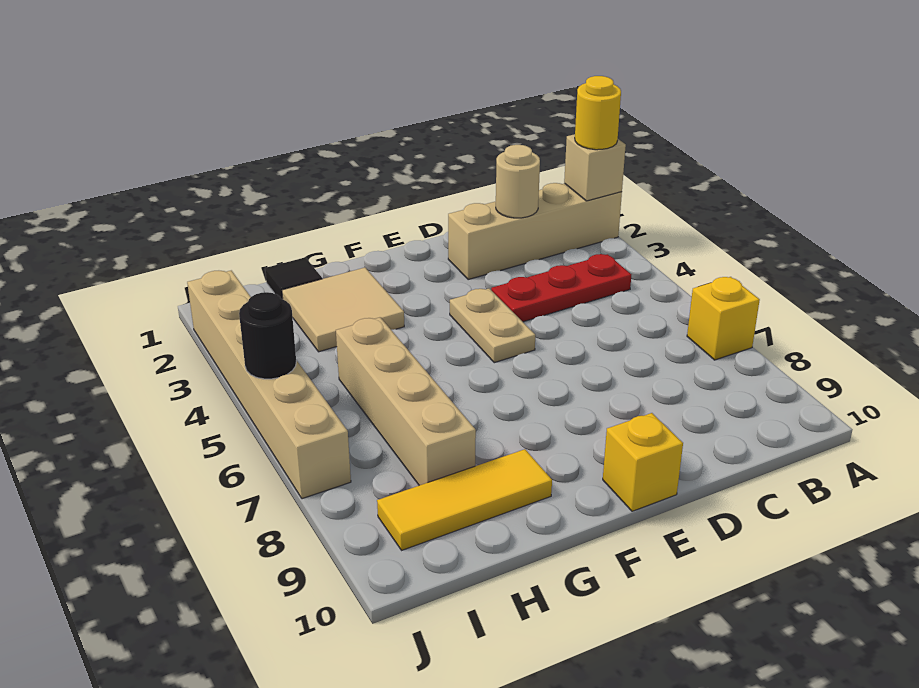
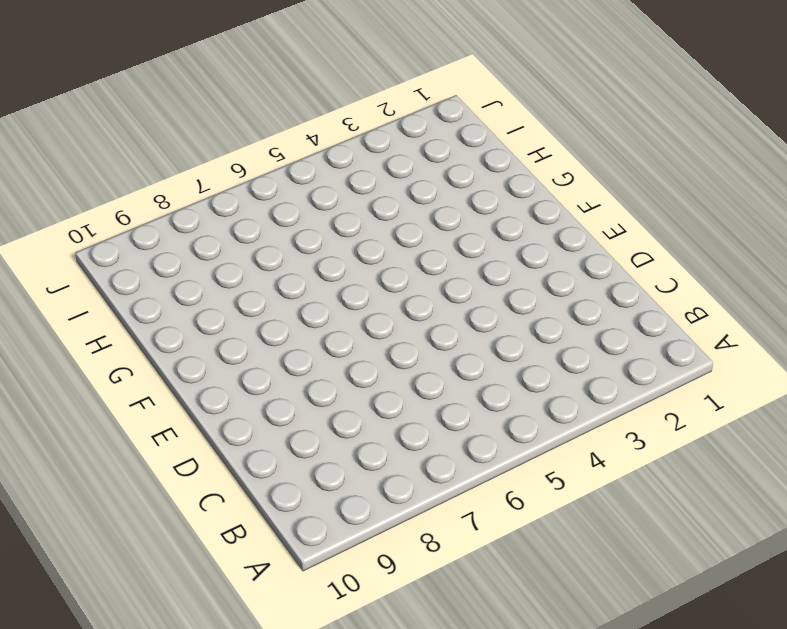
none -> tan brick A2:D2 level 1
none -> yellow brick A7 level 1
none -> red plate B4:D4 level 1

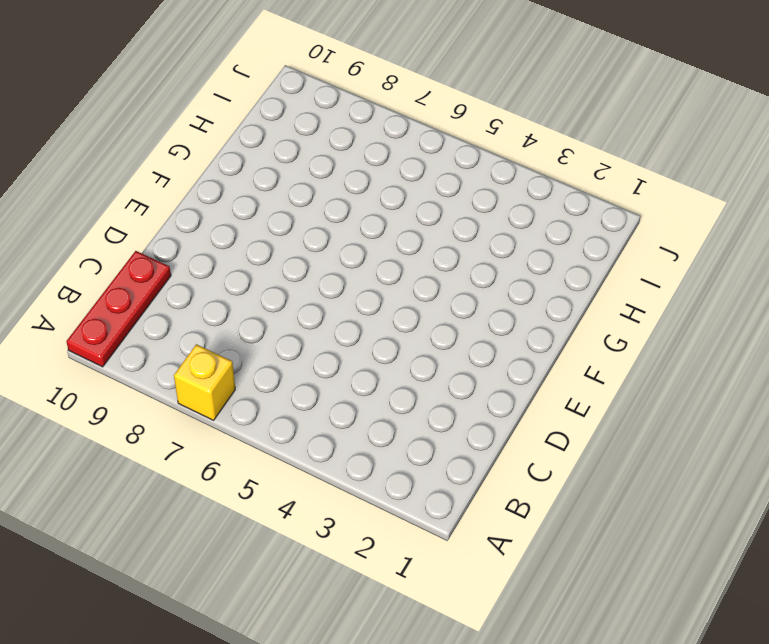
red plate A10:C10 level 1 -> red plate B4:D4 level 1
none -> tan brick A2:D2 level 1
none -> tan plate E4:E5 level 1
none -> yellow brick E10 level 1

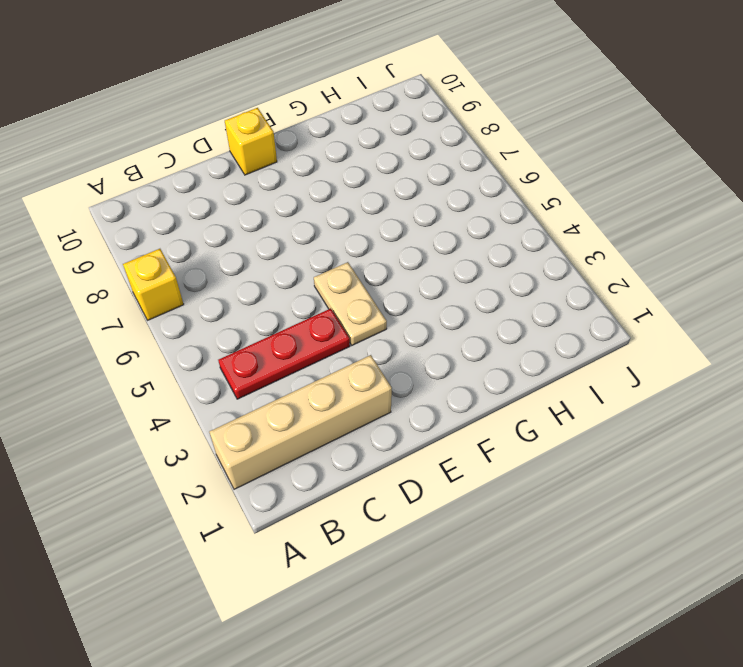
none -> tan tile G2:H3 level 1
none -> yellow tile G9:I9 level 1
none -> black tile H1 level 1

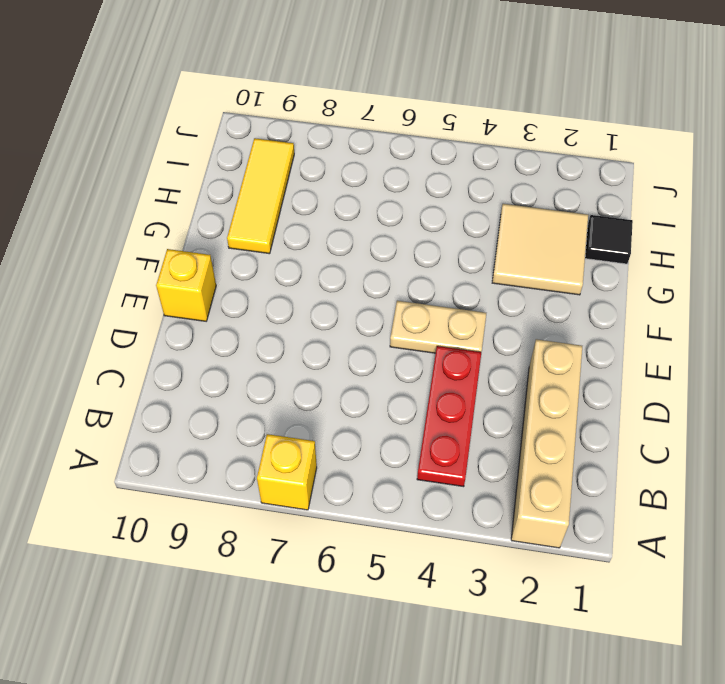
none -> tan brick H5:H8 level 1
none -> tan brick J2:J7 level 1
none -> tan brick A2 level 2

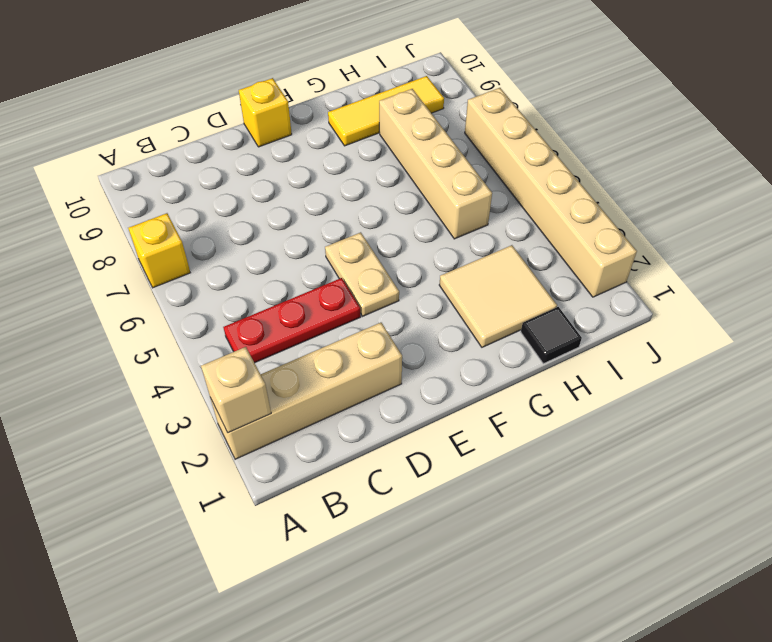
none -> tan round brick C2 level 2
none -> black round brick J5 level 2
none -> yellow round brick A2 level 3

